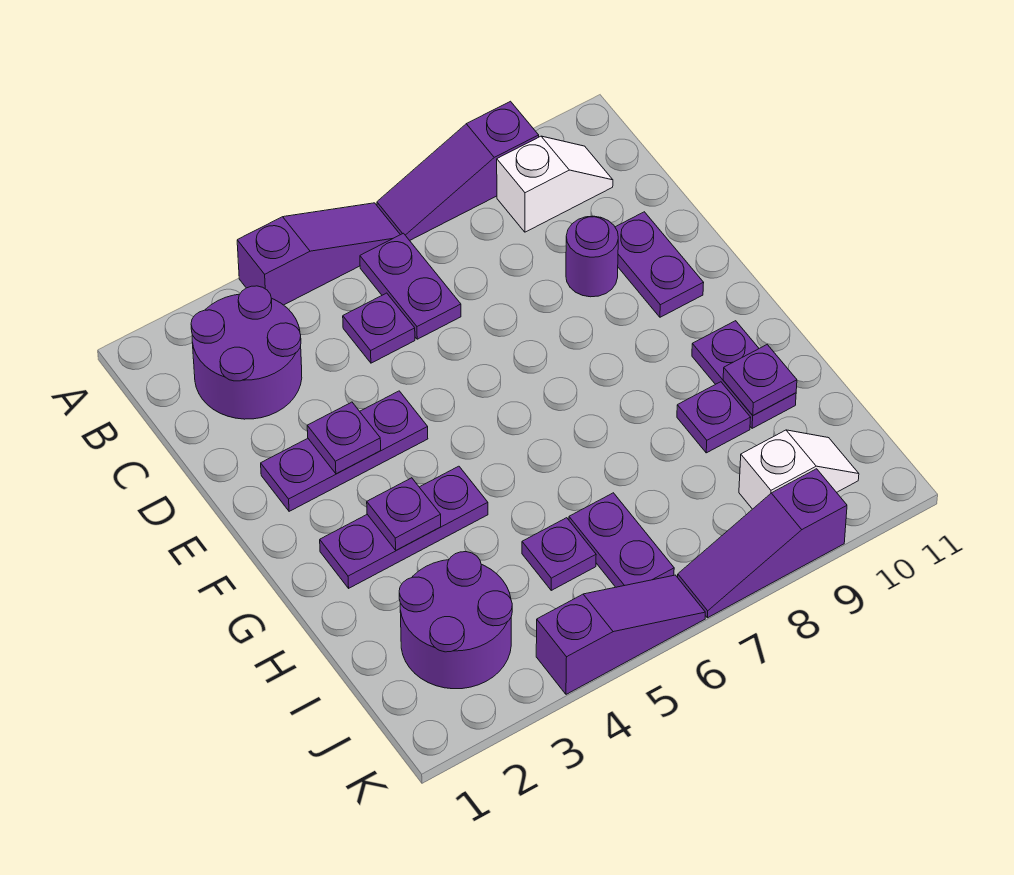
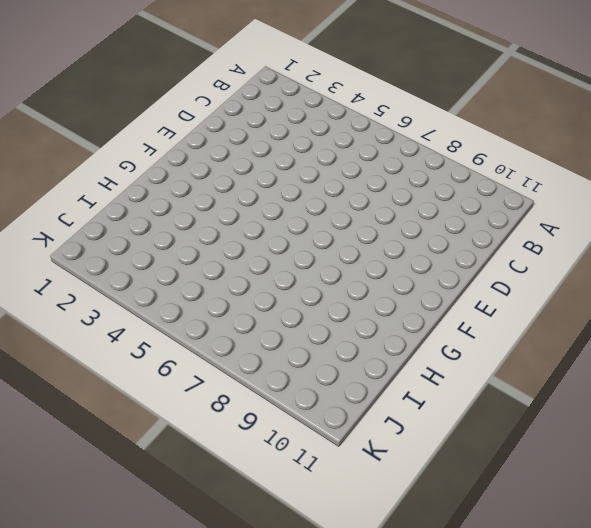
none -> purple slope A4:A6 level 1 top 4
none -> purple slope A7:A9 level 1 top 9
none -> purple round brick B2:C3 level 1

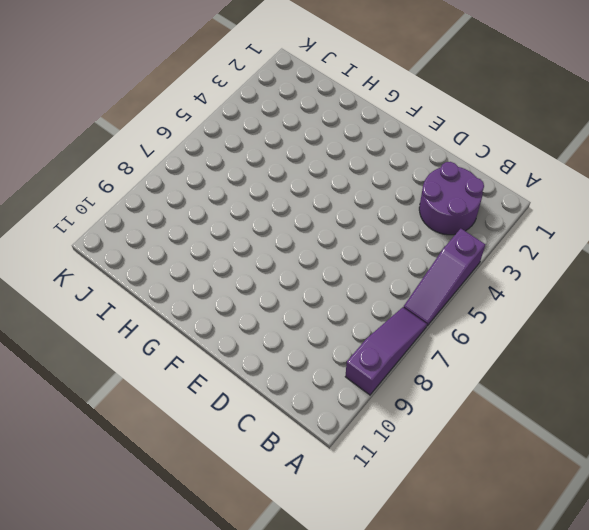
none -> purple plate B6:C6 level 1
none -> white slope B9:B10 level 1 top 9
none -> purple plate C5 level 1

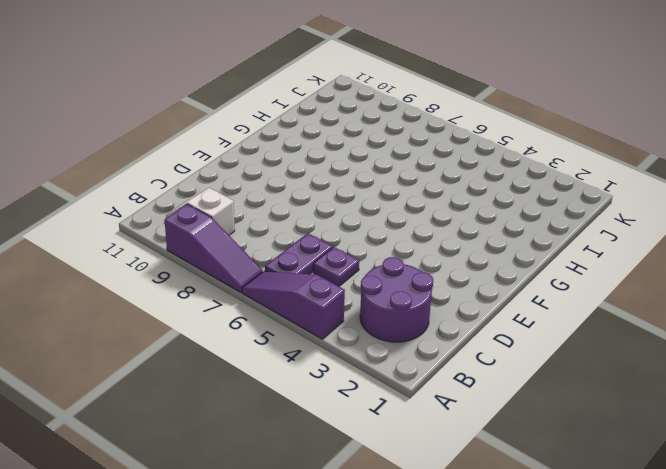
none -> purple round brick D9 level 1
none -> purple plate D10:E10 level 1
none -> purple plate E2:E4 level 1

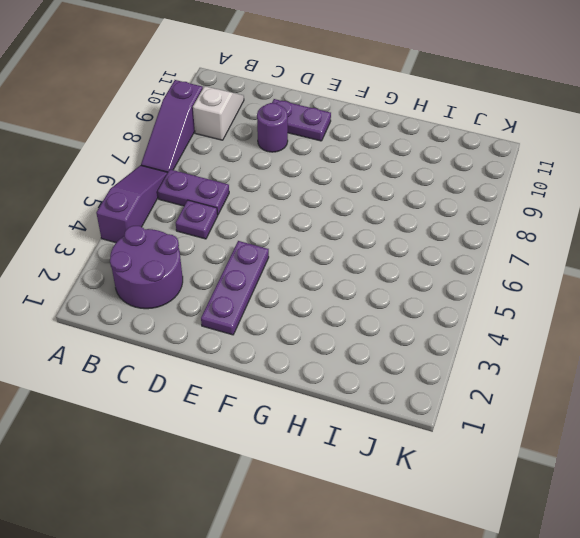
none -> purple plate G2:G4 level 1
none -> purple plate G10:H10 level 1
none -> purple plate H9 level 1

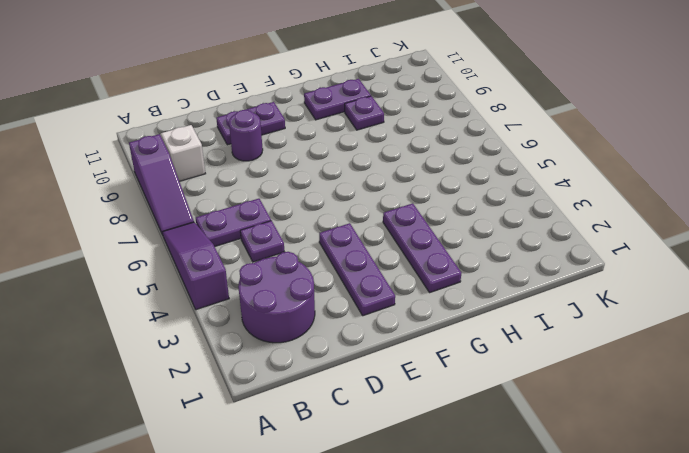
none -> purple round brick I2:J3 level 1
none -> purple plate I5 level 1
none -> purple plate I6:J6 level 1

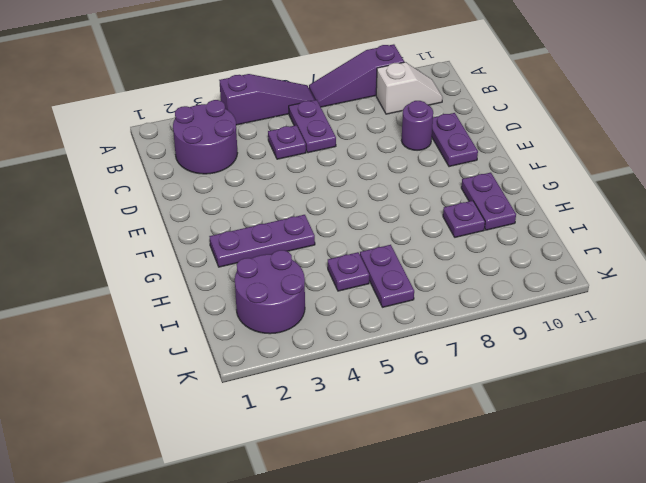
none -> purple plate E2:E4 level 1
none -> white slope J9:J10 level 1 top 9
none -> purple slope K4:K6 level 1 top 4

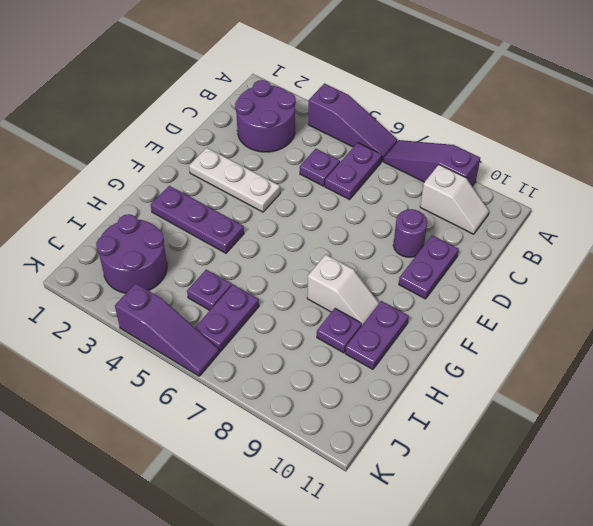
white plate E2:E4 level 1 -> purple plate E2:E4 level 1
white slope G8:G9 level 1 top 8 -> white slope J9:J10 level 1 top 9
none -> purple slope K7:K9 level 1 top 9
none -> purple plate E3 level 2
none -> purple plate G3 level 2

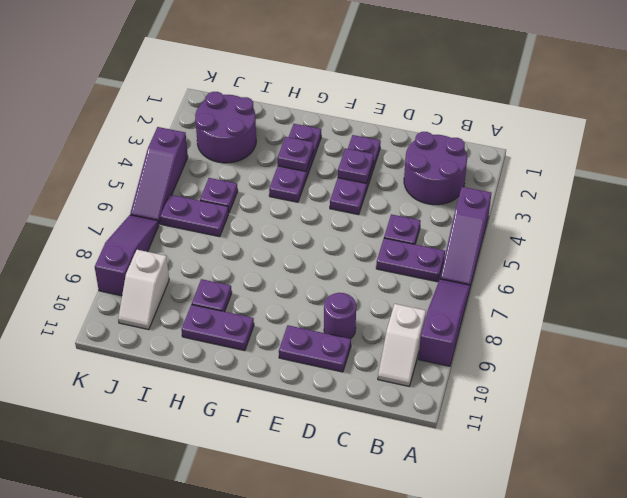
none -> purple plate H10 level 2

